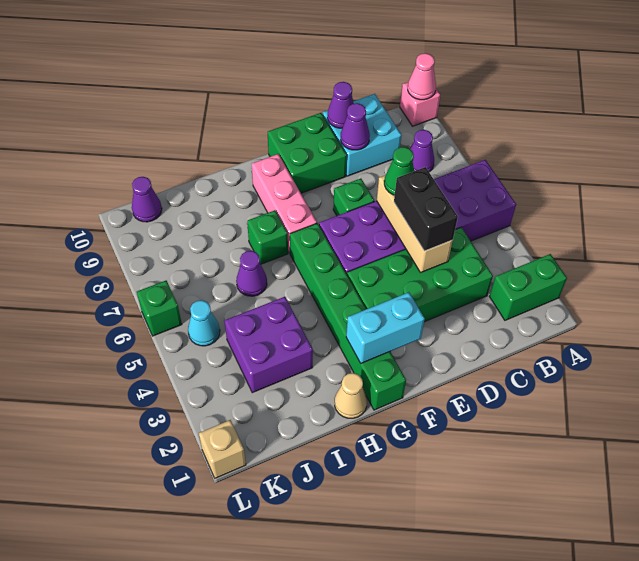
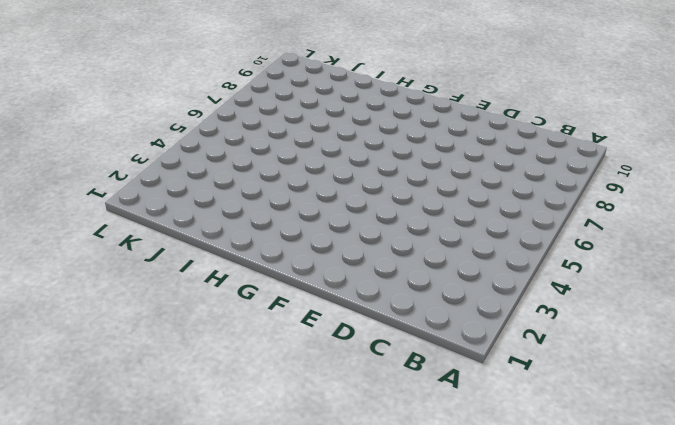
none -> green brick A2:B2 level 1
none -> purple brick A5:F6 level 1
none -> pink brick A10 level 1

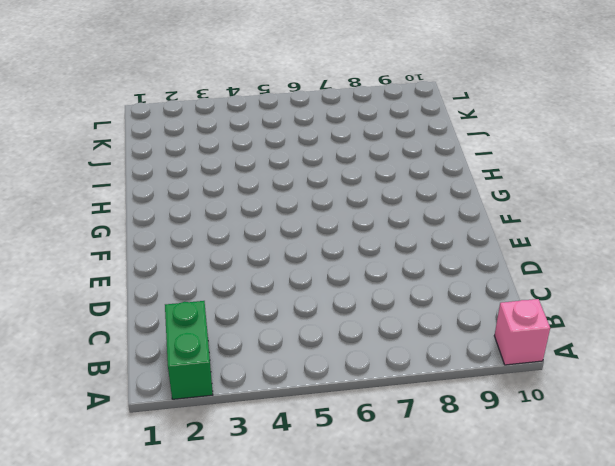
none -> purple brick A5:F6 level 1
none -> purple cone B8 level 1
none -> green brick C3:F4 level 1

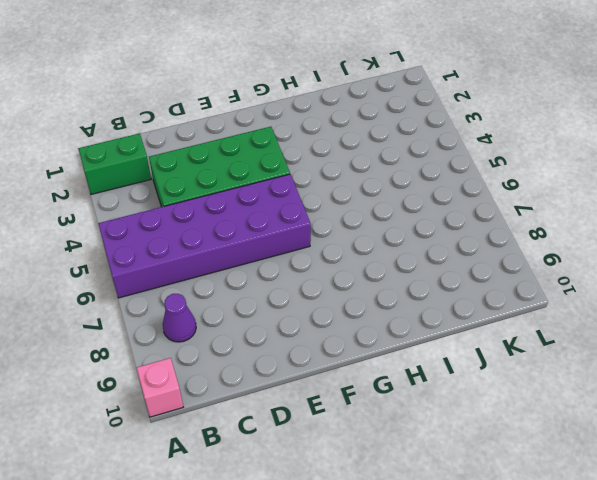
none -> cyan brick C9:D10 level 1
none -> green brick E7 level 1
none -> green brick E9:F10 level 1

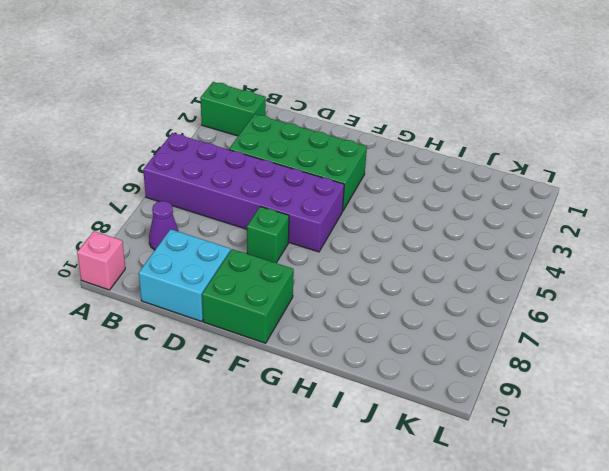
none -> green brick G1:G6 level 1
none -> pink brick G7:G9 level 1
none -> tan cone H1 level 1

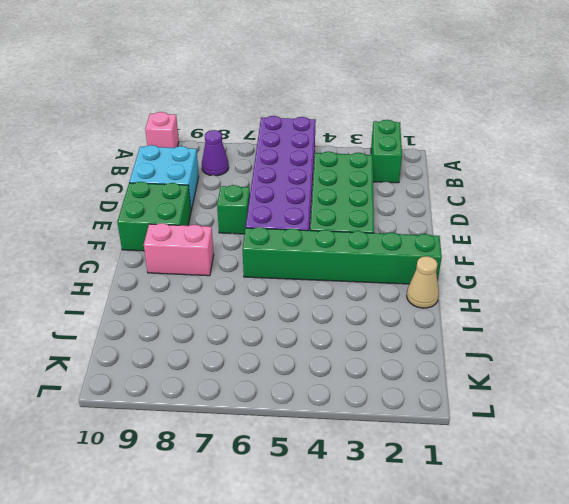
pink brick G8:G9 level 1 -> pink brick G7:G9 level 1
none -> green brick H7 level 1
none -> purple brick I3:J4 level 1
none -> purple cone I6 level 1

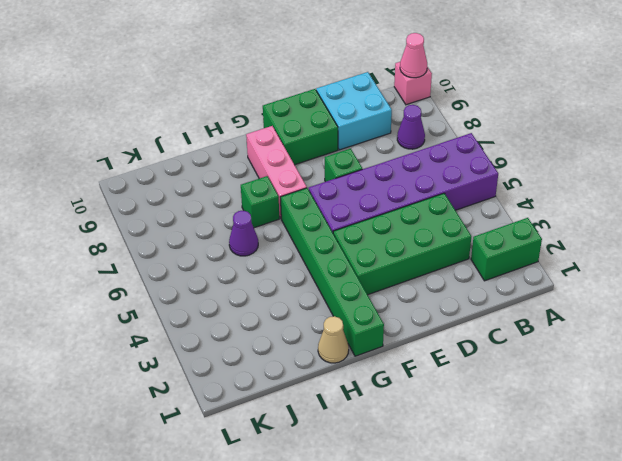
none -> purple brick I3:J4 level 1
none -> cyan cone K5 level 1
none -> purple cone K10 level 1

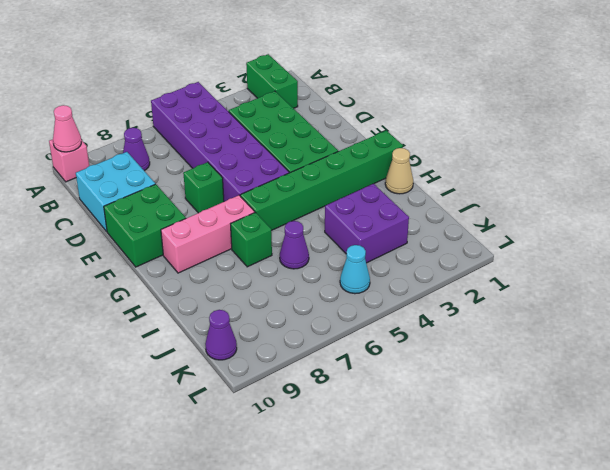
none -> tan brick L1 level 1
none -> green brick L6 level 1
none -> tan brick D4:D6 level 2

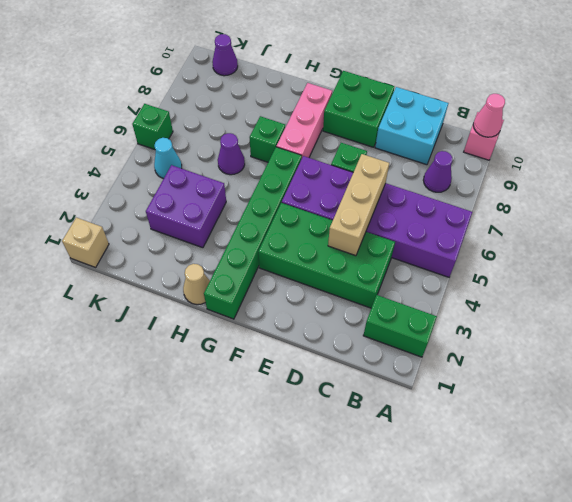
none -> purple cone D9 level 2
none -> purple cone D10 level 2
none -> cyan brick F2:G2 level 2

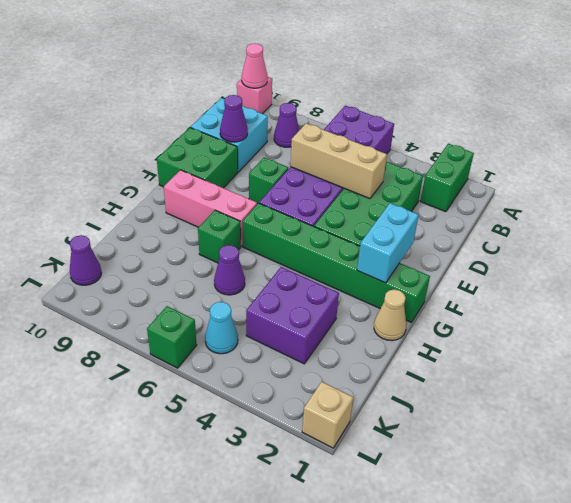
none -> purple cone D10 level 2
none -> black brick D4:D5 level 3
none -> green cone D6 level 3

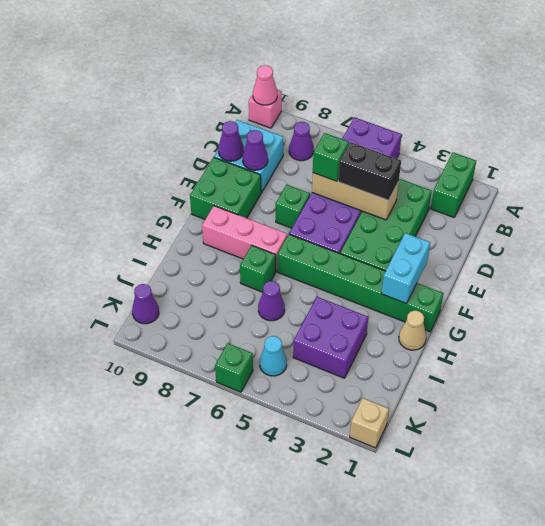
green brick D6 level 3 -> green cone D6 level 3

